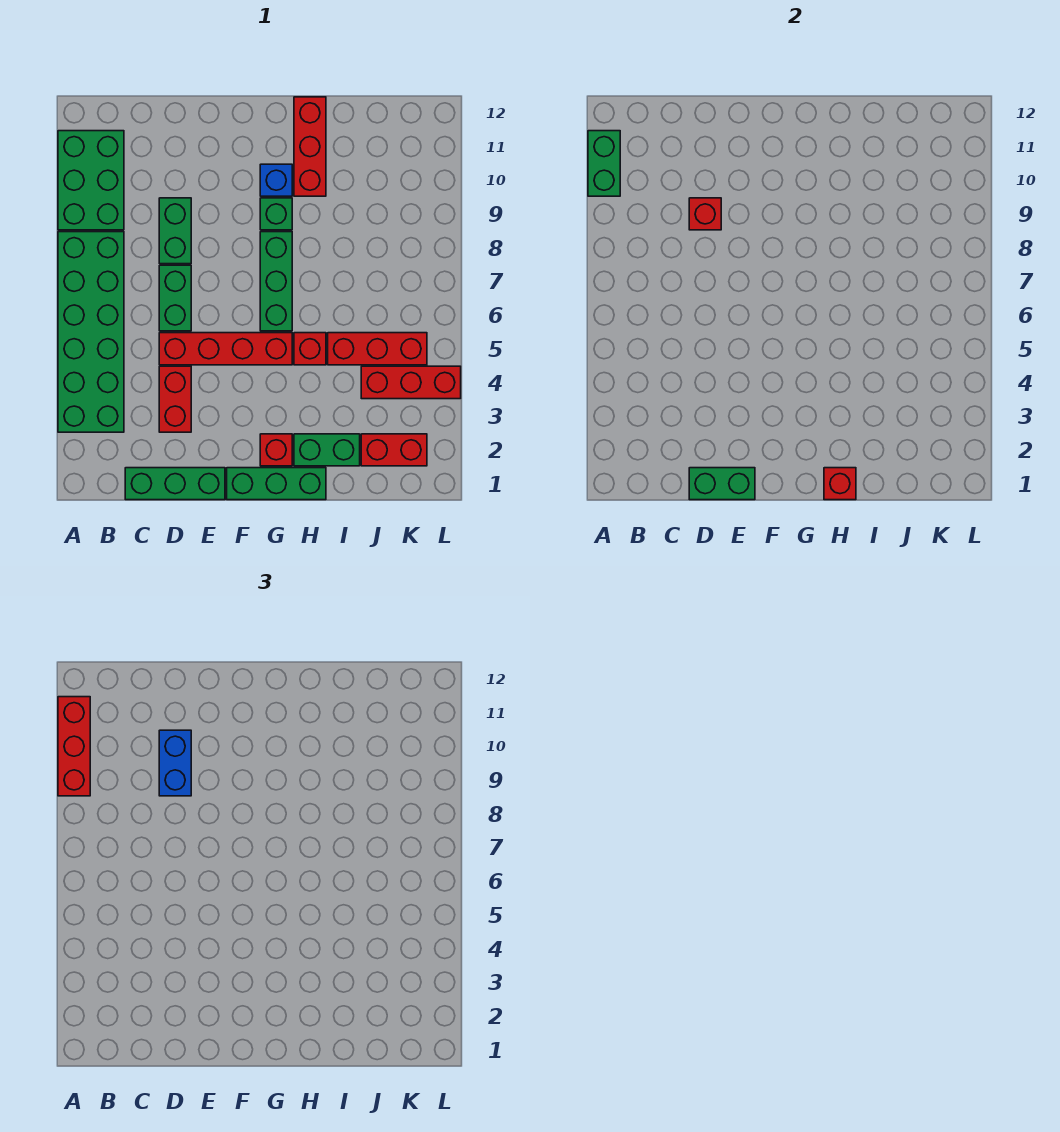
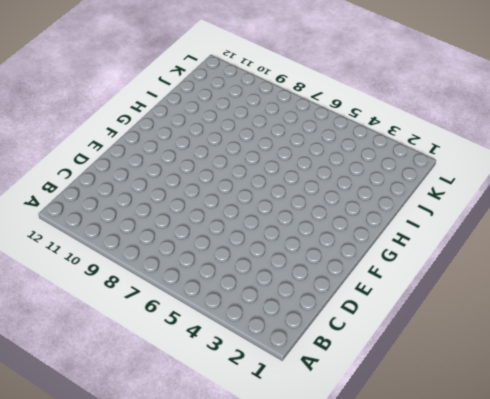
none -> green brick A3:B8 level 1
none -> green brick A9:B11 level 1
none -> green brick C1:E1 level 1

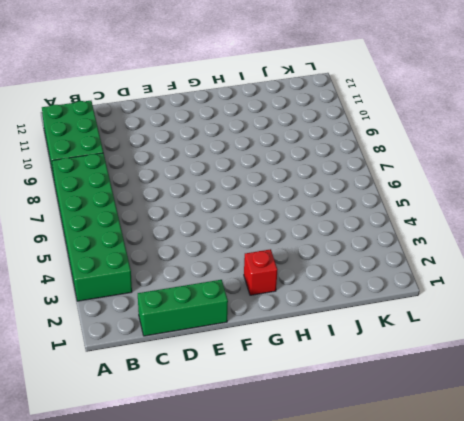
none -> red brick D3:D4 level 1
none -> red brick D5:G5 level 1
none -> green brick D6:D7 level 1

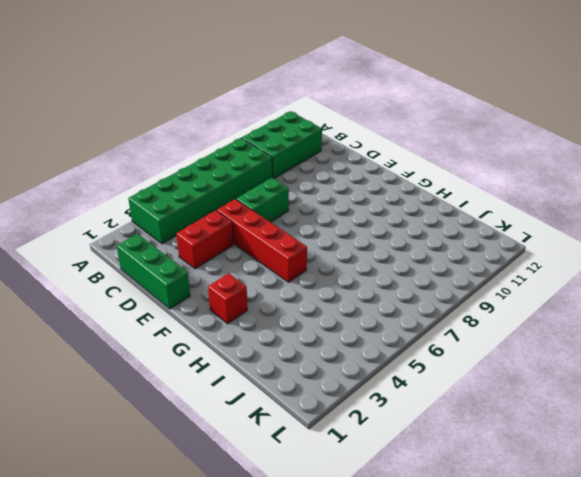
none -> green brick D8:D9 level 1
none -> green brick F1:H1 level 1
none -> green brick G6:G8 level 1

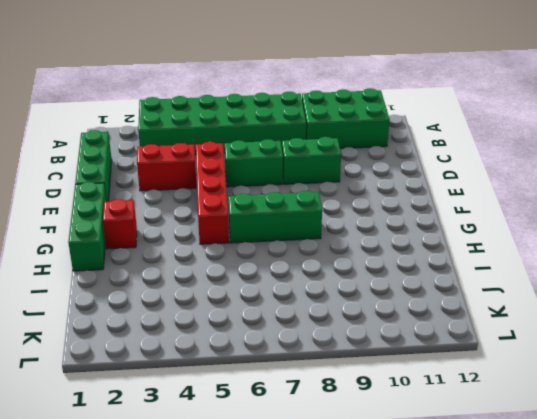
none -> green brick G9 level 1
none -> blue brick G10 level 1
none -> green brick H2:I2 level 1

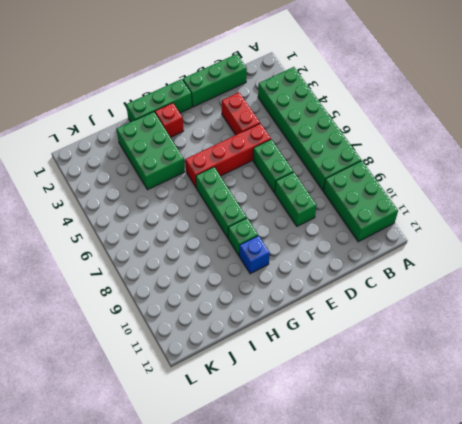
green brick H2:I4 level 1 -> green brick H2:I2 level 1
none -> red brick H5 level 1
none -> red brick H10:H12 level 1
none -> red brick I5:K5 level 1

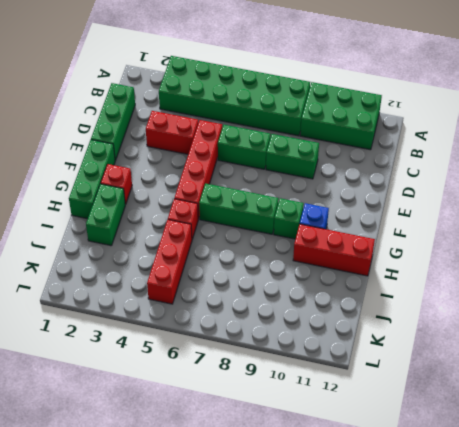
none -> red brick J2:K2 level 1
none -> red brick J4:L4 level 1
none -> green brick A10:A11 level 2

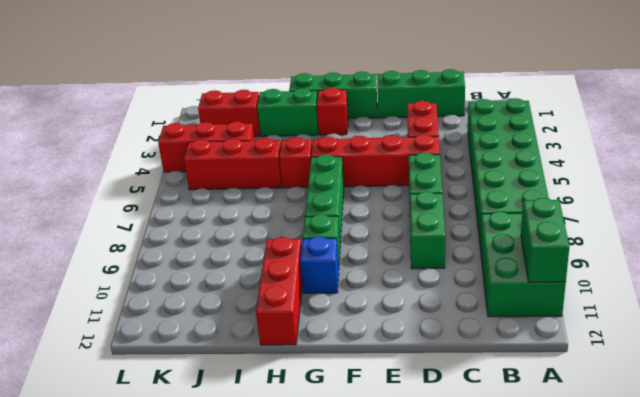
none -> green brick D1:E1 level 2
none -> red brick D9 level 2
none -> red brick H1 level 2

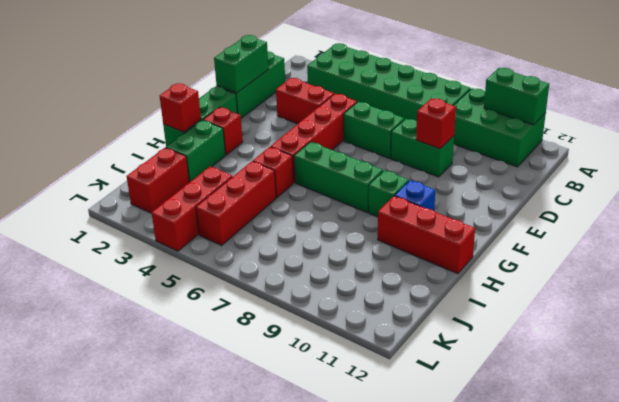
none -> red brick A9:A11 level 3
none -> blue brick D9:D10 level 3

